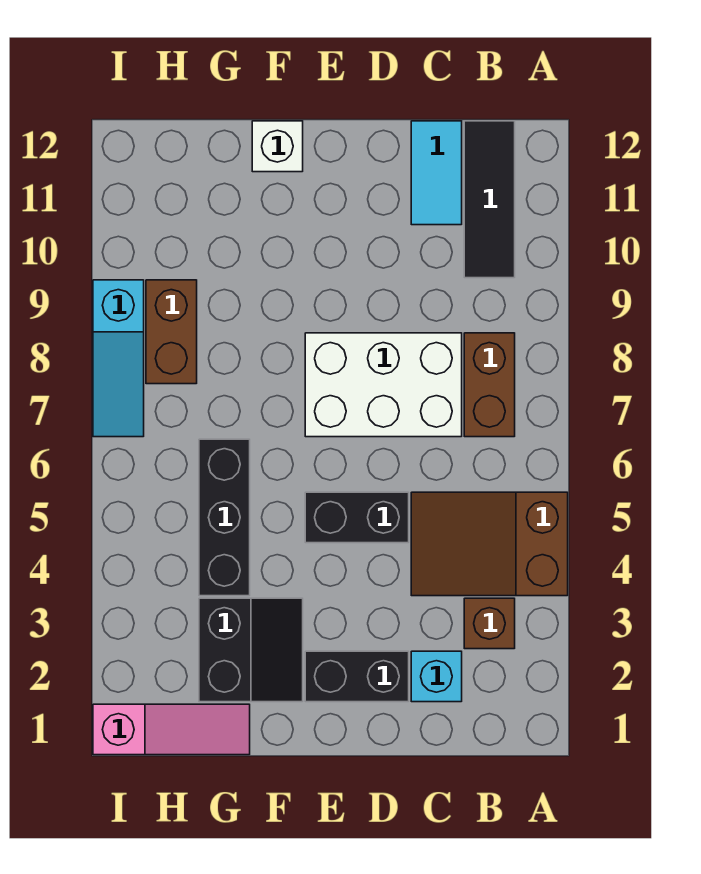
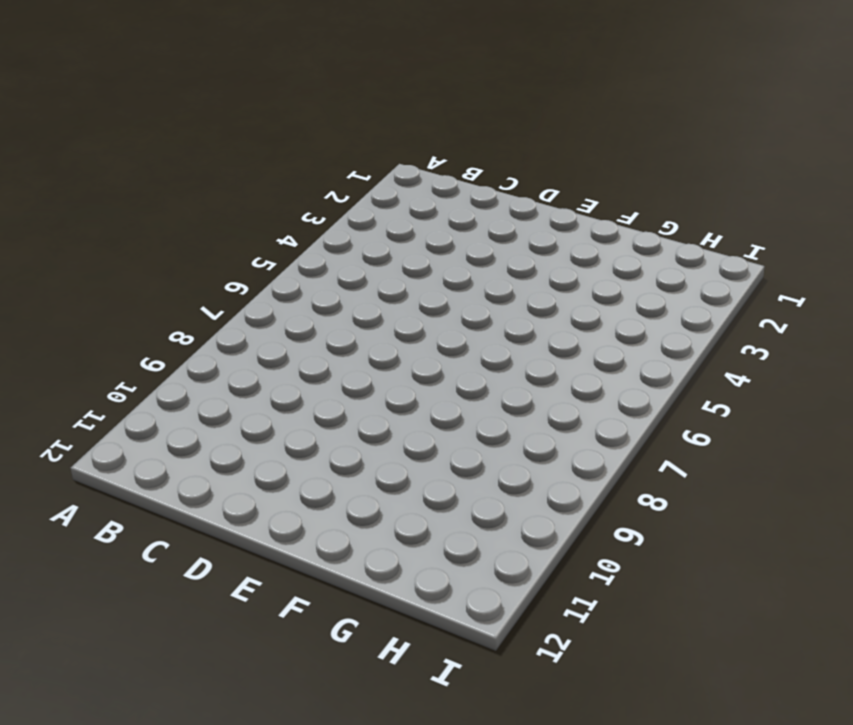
none -> brown slope A4:C5 level 1 top A
none -> brown brick B3 level 1
none -> brown brick B7:B8 level 1

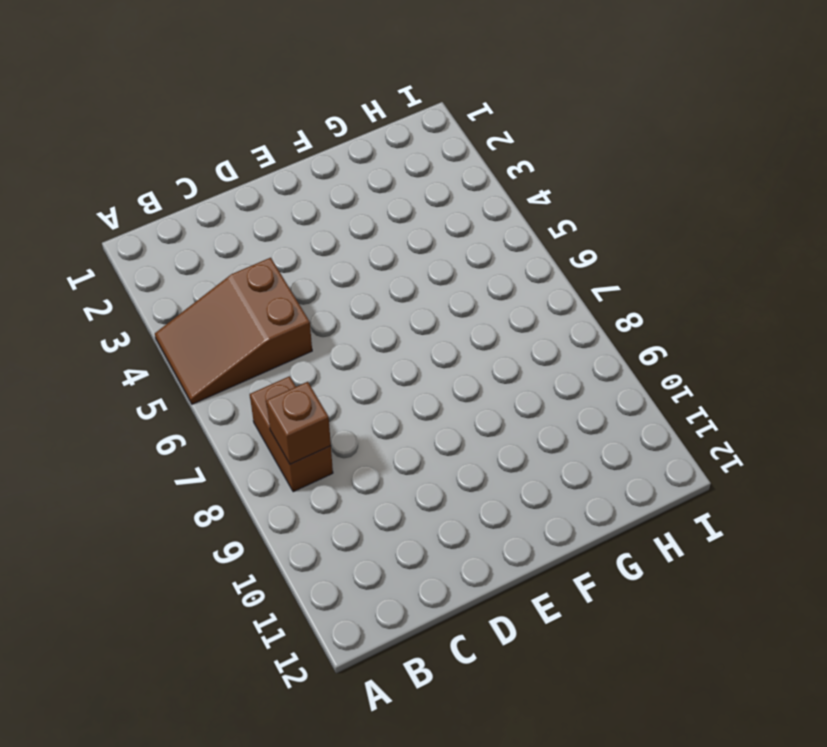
brown slope A4:C5 level 1 top C -> brown slope A4:C5 level 1 top A
brown brick B8 level 2 -> brown brick B3 level 1
none -> black tile B10:B12 level 1
none -> cyan brick C2 level 1
none -> white brick C7:E8 level 1

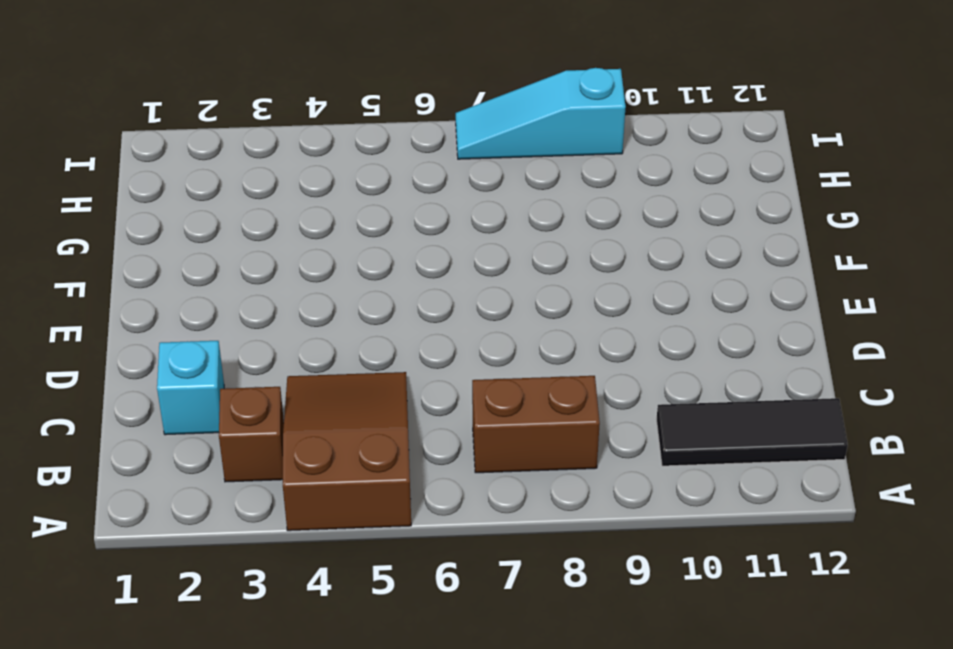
none -> white brick C7:E8 level 1
none -> cyan tile C11:C12 level 1
none -> black brick D2:E2 level 1

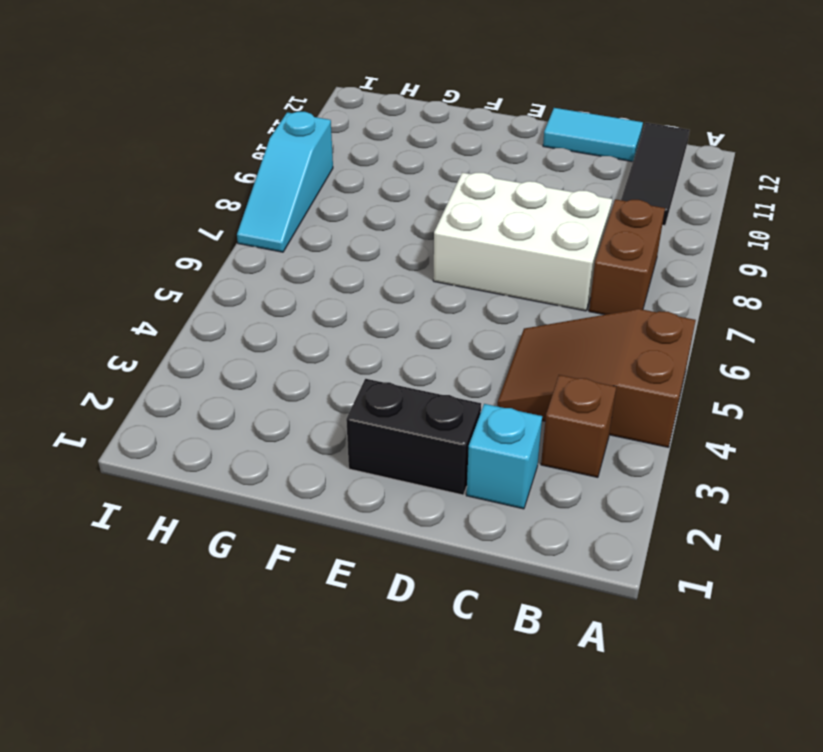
cyan tile C12:D12 level 1 -> cyan tile C11:C12 level 1
none -> black brick D5:E5 level 1
none -> black slope F2:G3 level 1 top G
none -> white brick F12 level 1

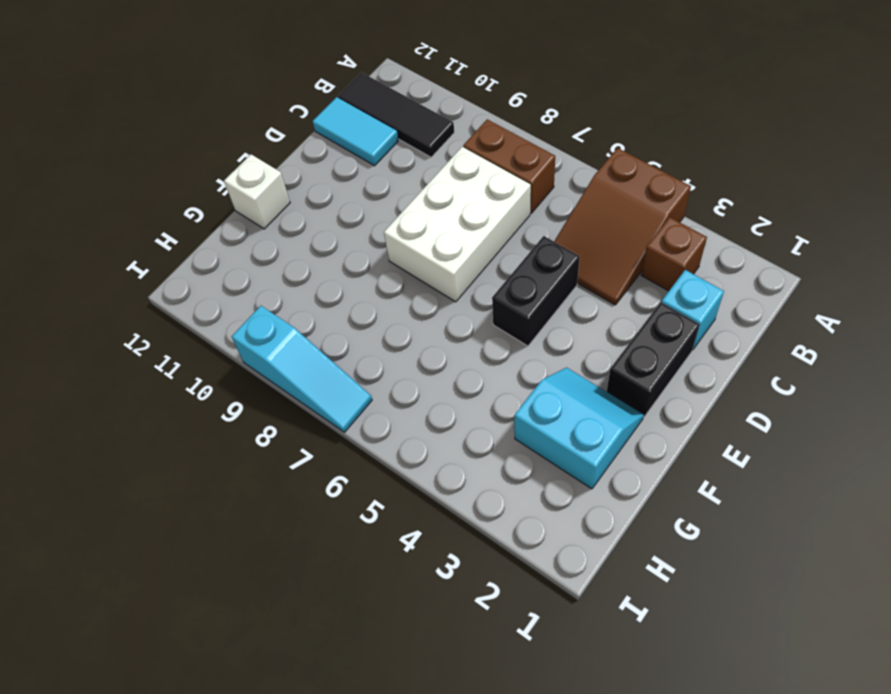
cyan slope F2:G3 level 1 top G -> black slope F2:G3 level 1 top G
none -> pink slope G1:I1 level 1 top I
none -> black brick G4:G6 level 1
none -> brown brick H8:H9 level 1

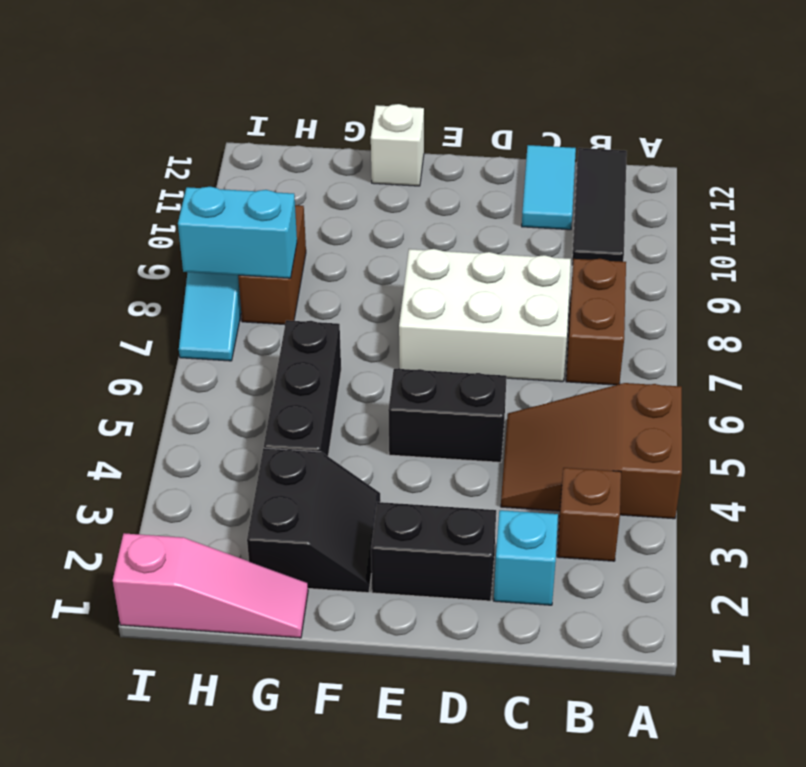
cyan brick H8:I8 level 2 -> none

